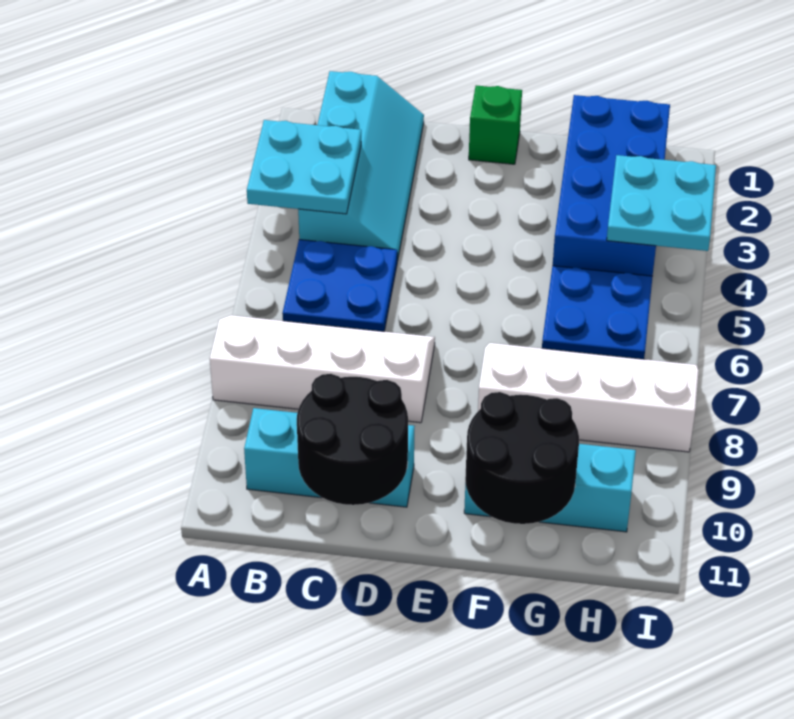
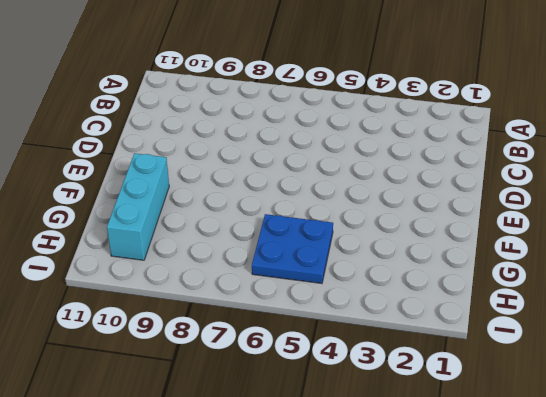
none -> white slope A7:D8 level 1 top 8
none -> cyan slope B1:C4 level 1 top B
none -> blue plate B5:C6 level 1

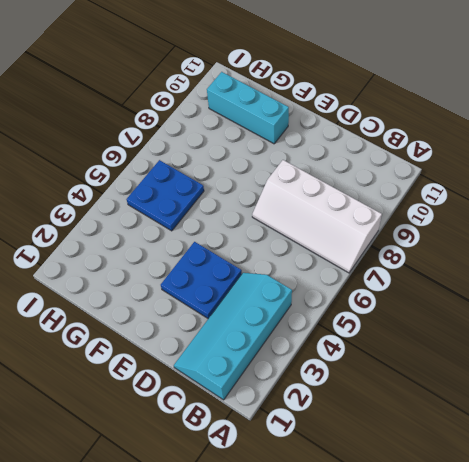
blue plate D3:E4 level 1 -> blue plate B5:C6 level 1
none -> cyan brick B10:D10 level 1
none -> green brick E1 level 1
none -> white slope F7:I8 level 1 top 8

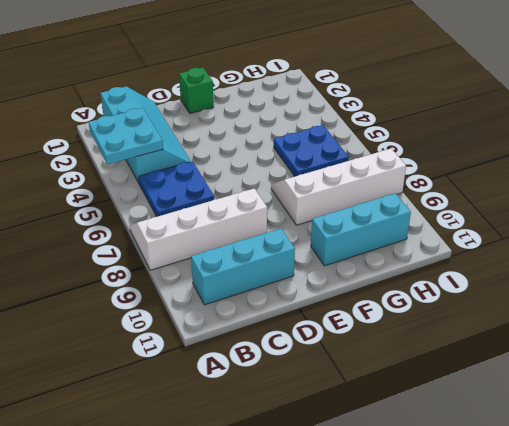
none -> blue brick G1:H4 level 1
none -> black round brick C10:D11 level 2
none -> black round brick F10:G11 level 2

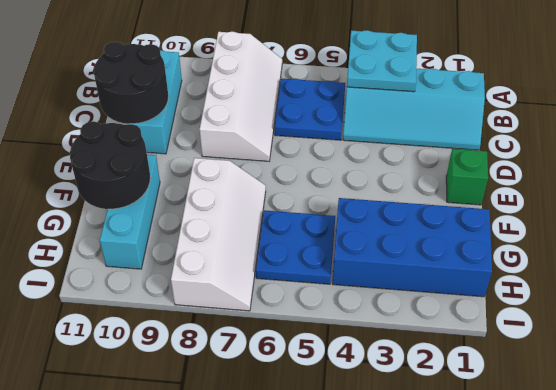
none -> cyan plate H3:I4 level 2

